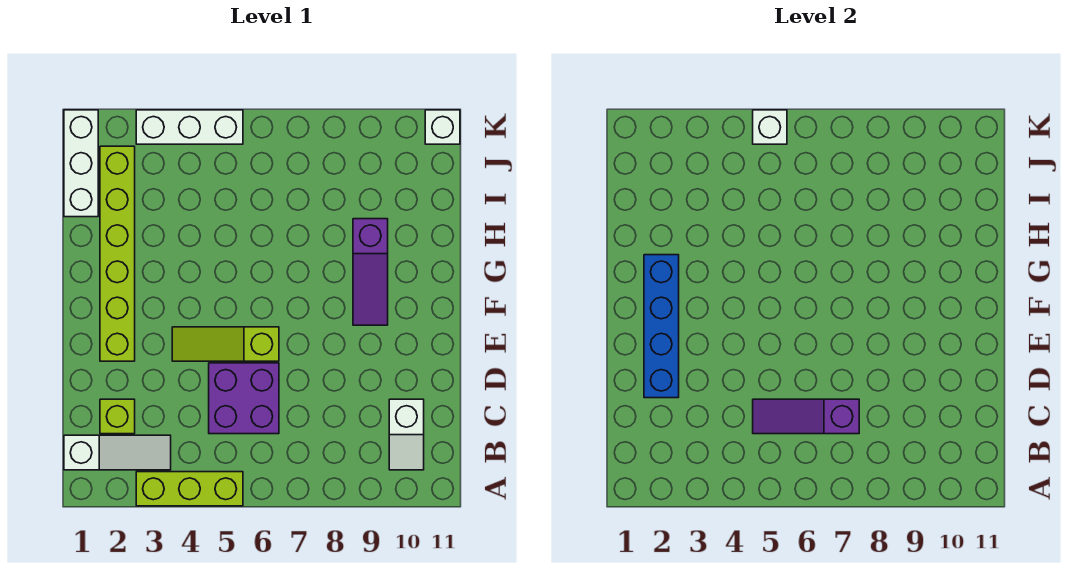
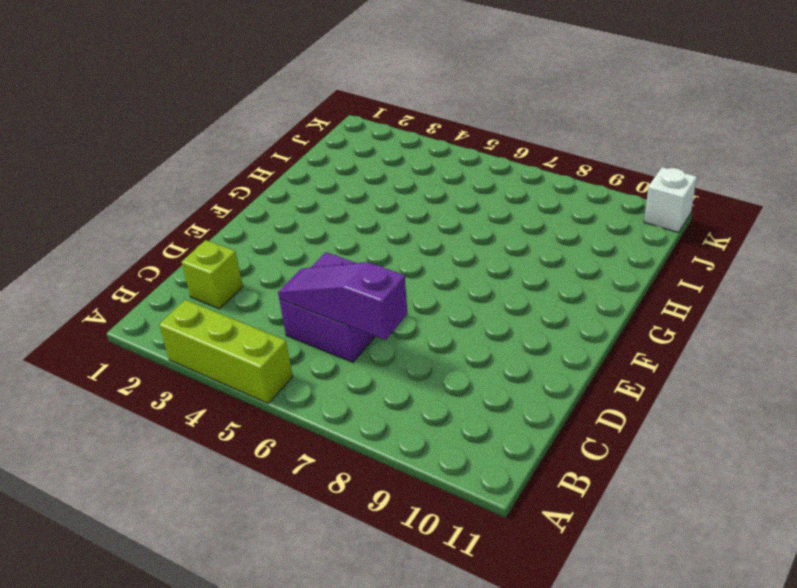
none -> white slope B1:B3 level 1 top 1
none -> white slope B10:C10 level 1 top C
none -> lime brick E2:J2 level 1

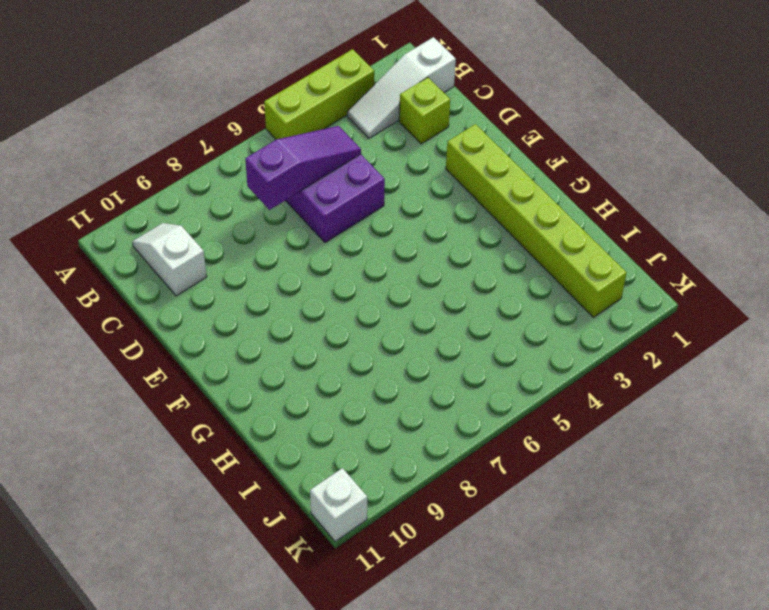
none -> lime slope E4:E6 level 1 top 6
none -> purple slope F9:H9 level 1 top H
none -> white brick I1:K1 level 1

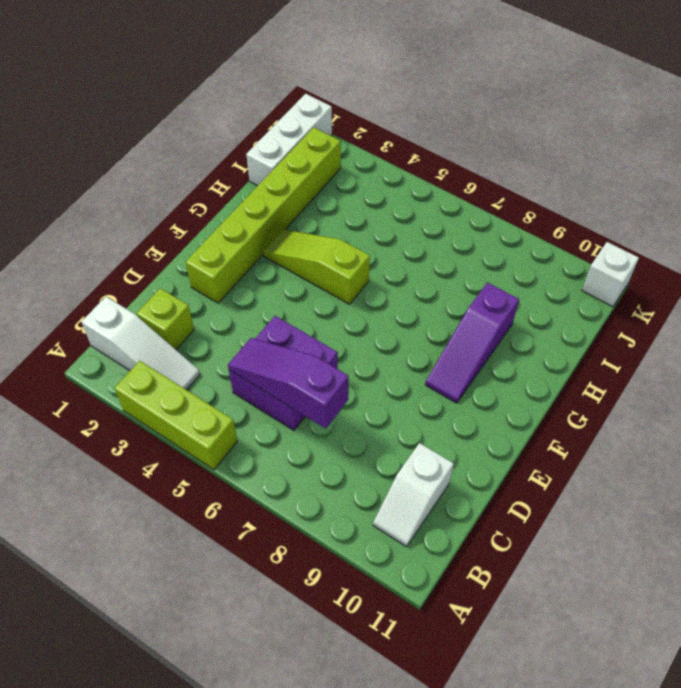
lime slope G3:G5 level 1 top 5 -> lime slope E4:E6 level 1 top 6
none -> white brick K3:K5 level 1
none -> blue brick D2:G2 level 2
none -> white brick K5 level 2

